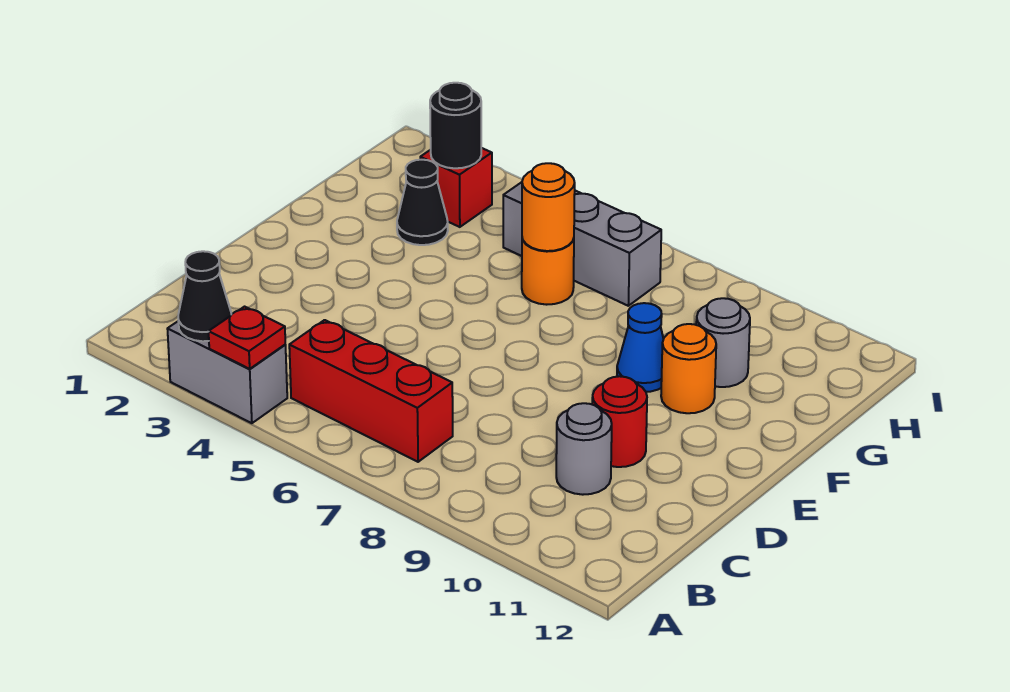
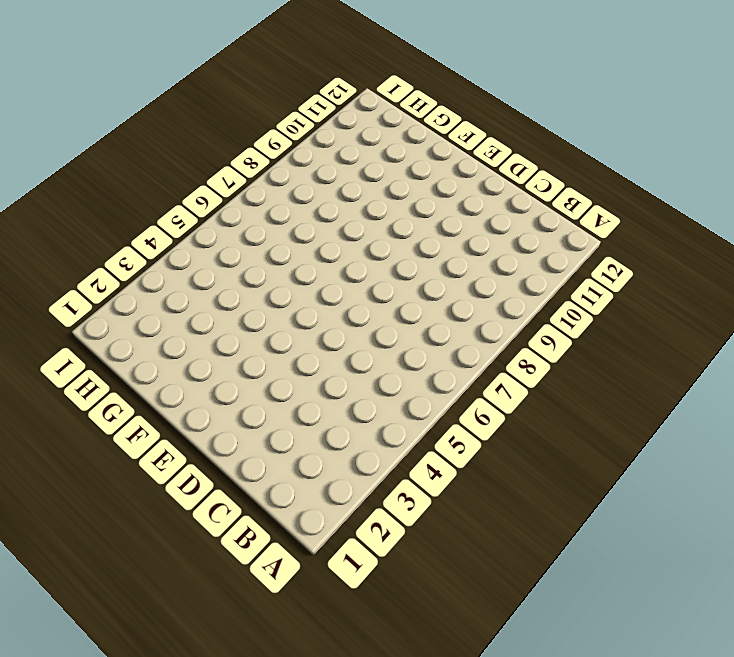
none -> grey brick A3:A4 level 1
none -> red brick B5:B7 level 1
none -> grey round brick C10 level 1

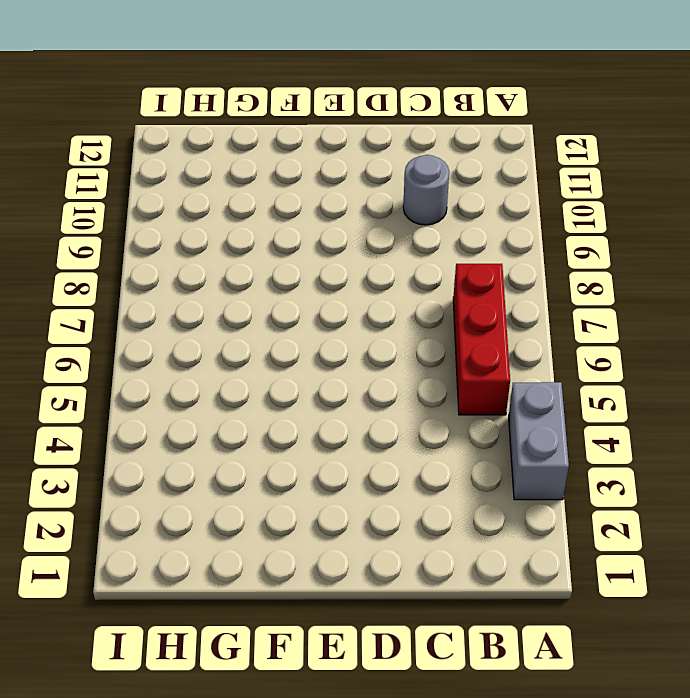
none -> red round brick D10 level 1
none -> blue cone F9 level 1
none -> orange round brick F10 level 1

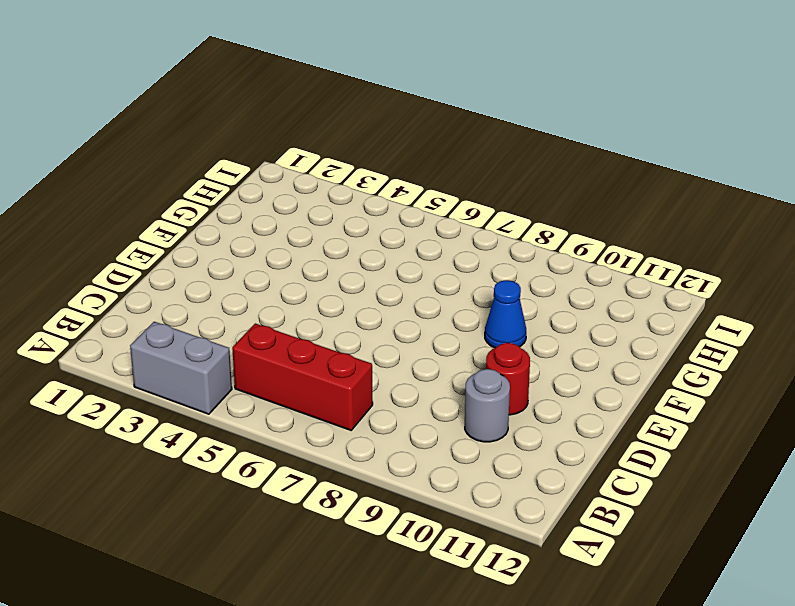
none -> orange round brick F10 level 1
none -> black cone G3 level 1
none -> orange round brick G6 level 1

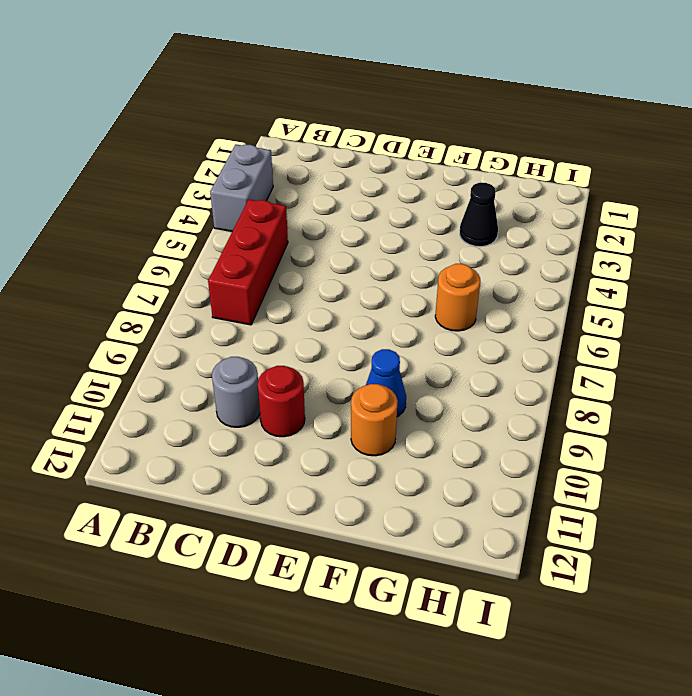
none -> grey round brick G10 level 1
none -> red brick H3 level 1
none -> grey brick H5:H7 level 1

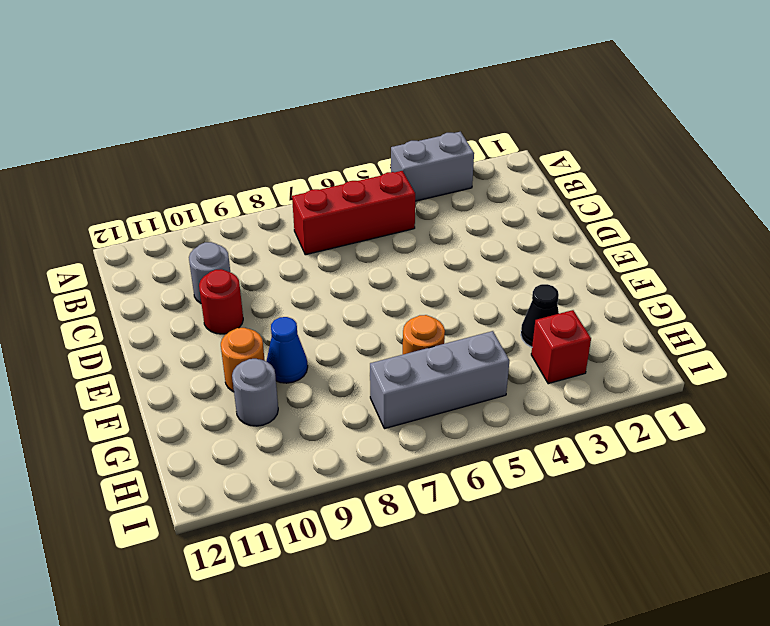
none -> black cone A3 level 2
none -> red plate A4 level 2
none -> orange round brick G6 level 2

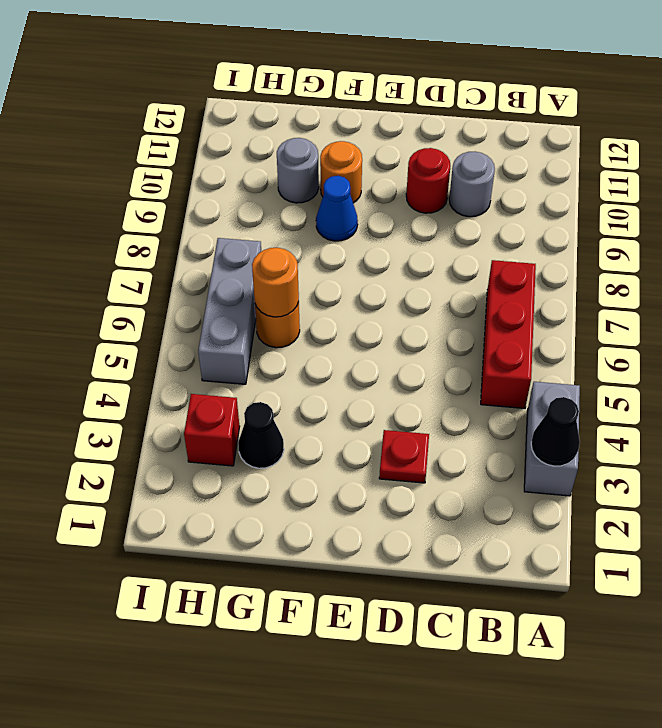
red plate D3 level 1 -> red plate A4 level 2
none -> black round brick H3 level 2

